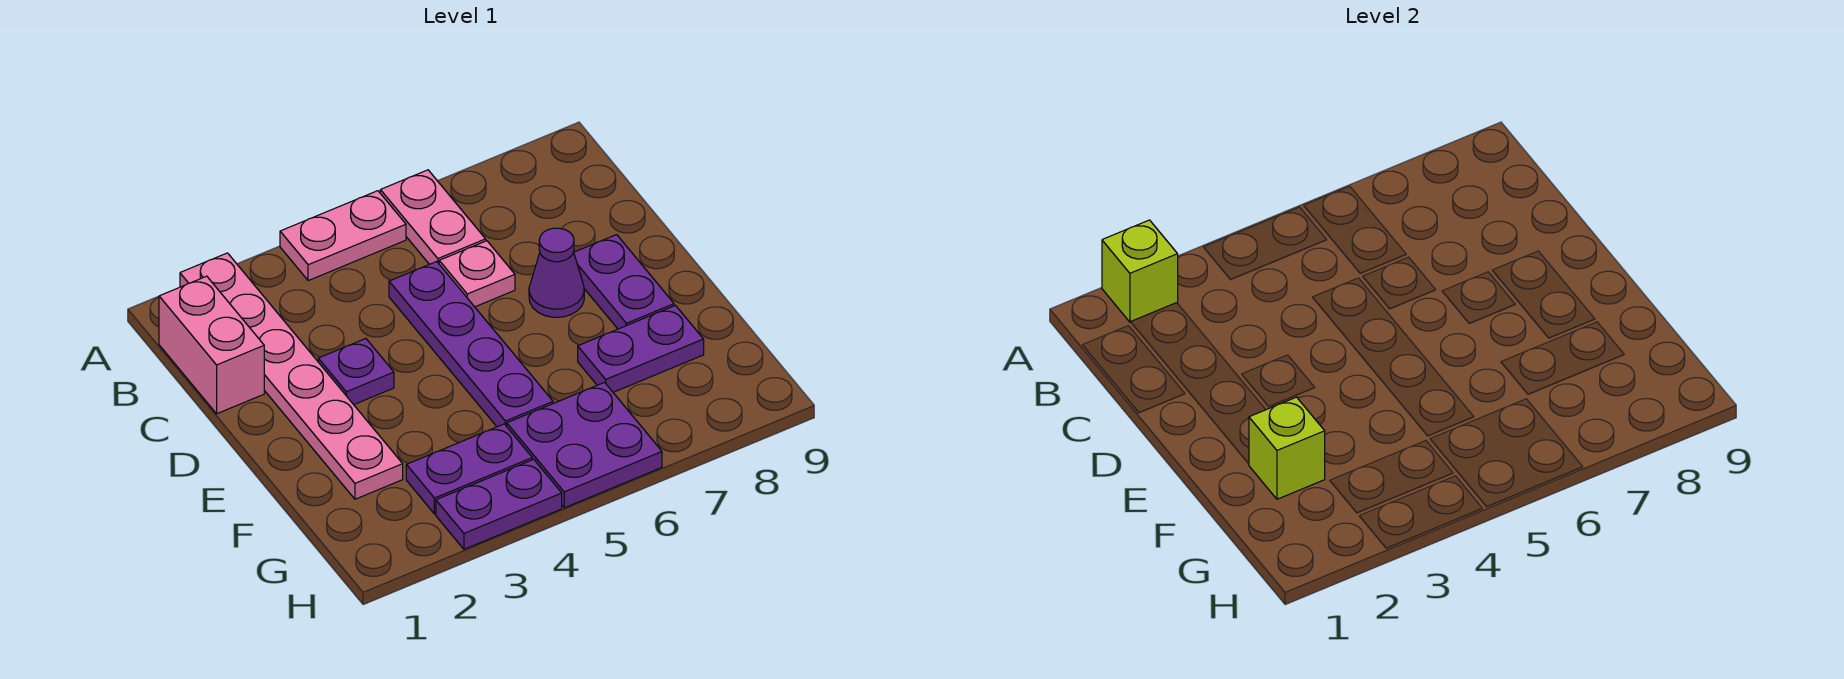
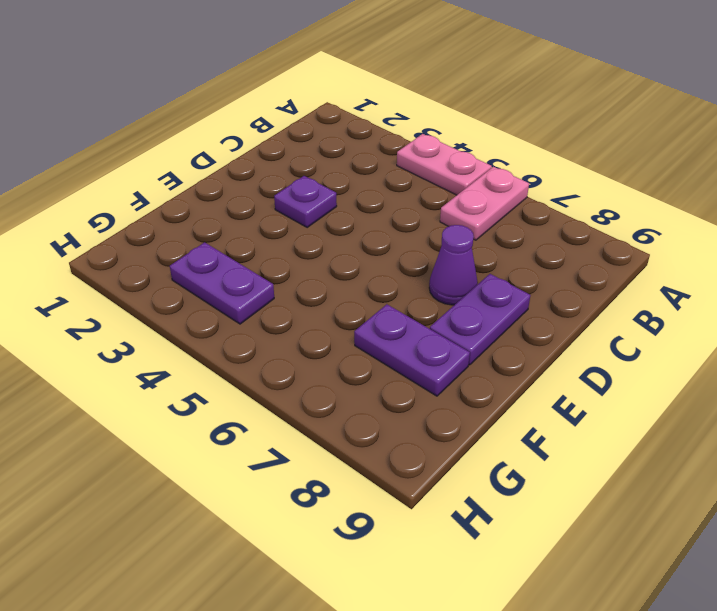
none -> pink plate A2:F2 level 1
none -> pink brick B1:C1 level 1
none -> purple plate C5:F5 level 1

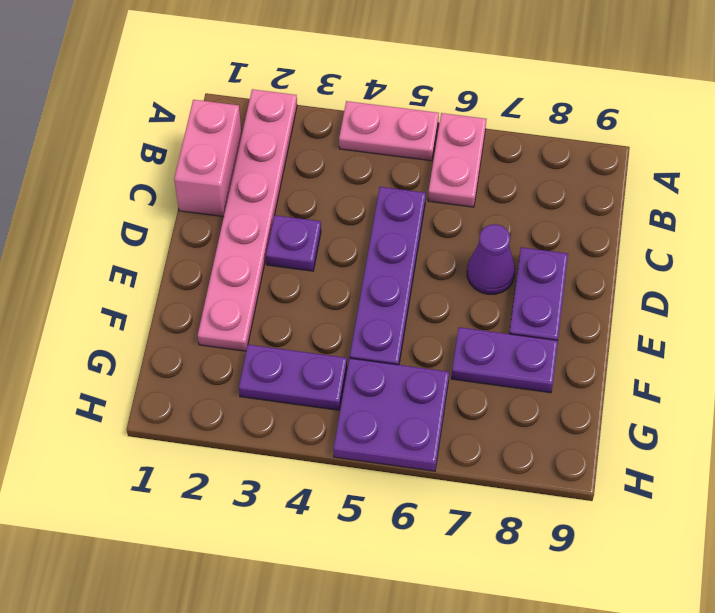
none -> pink plate C6 level 1
none -> purple plate H3:H4 level 1
none -> lime brick A2 level 2

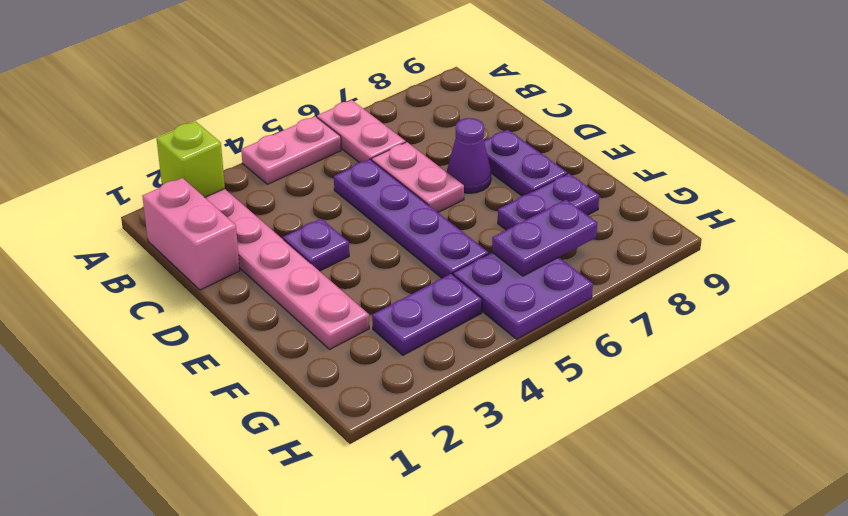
pink plate C6:D6 level 1 -> pink plate C6 level 1
purple plate G6:G7 level 2 -> purple plate H3:H4 level 1
none -> lime brick F2 level 2

